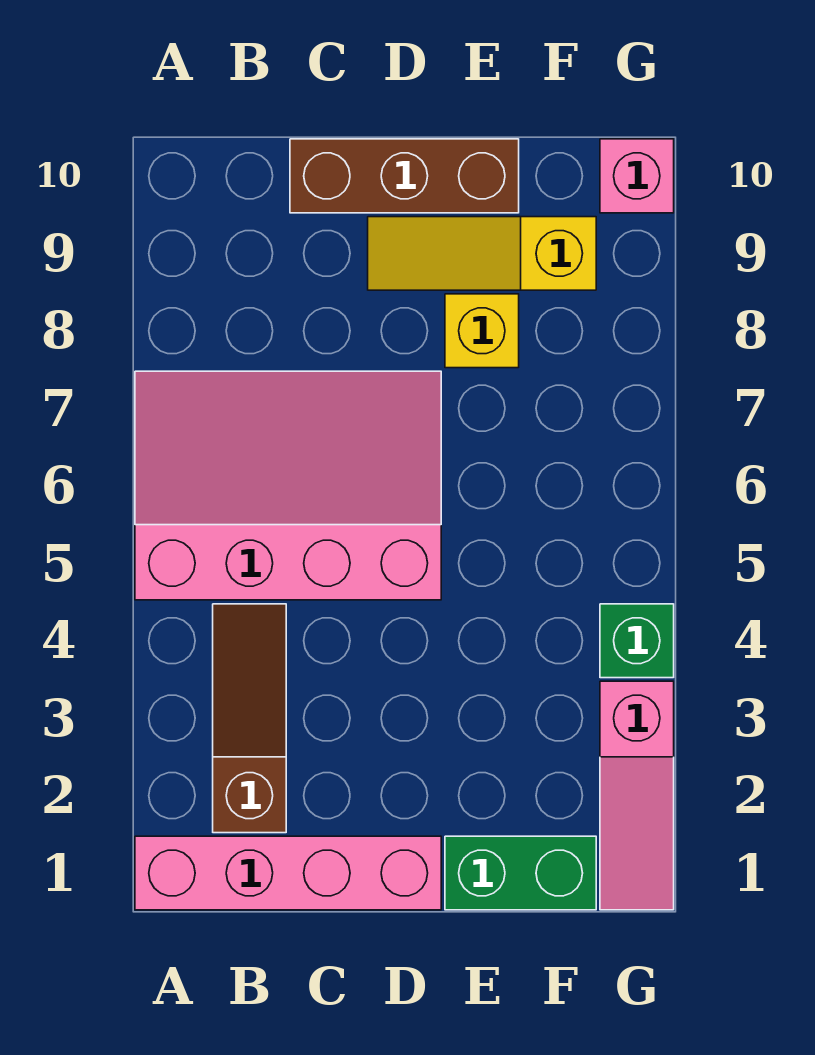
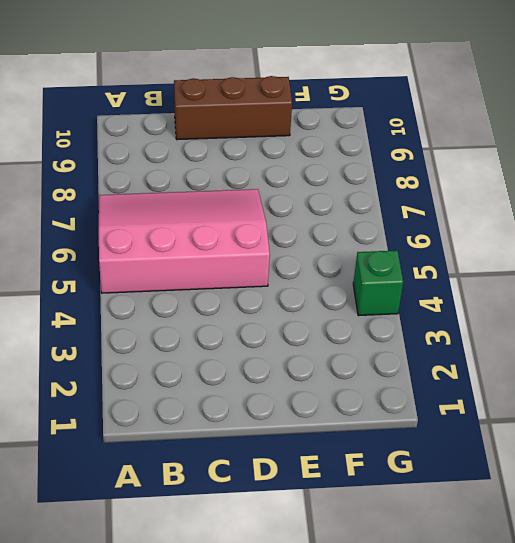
none -> pink brick A1:D1 level 1
none -> brown slope B2:B4 level 1 top 2

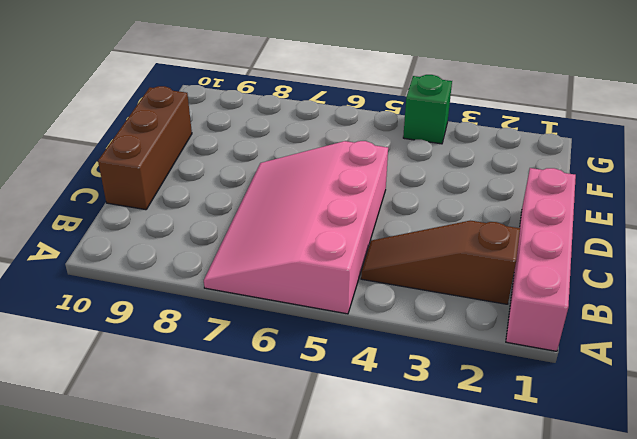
none -> yellow slope D9:F9 level 1 top F
none -> green brick E1:F1 level 1

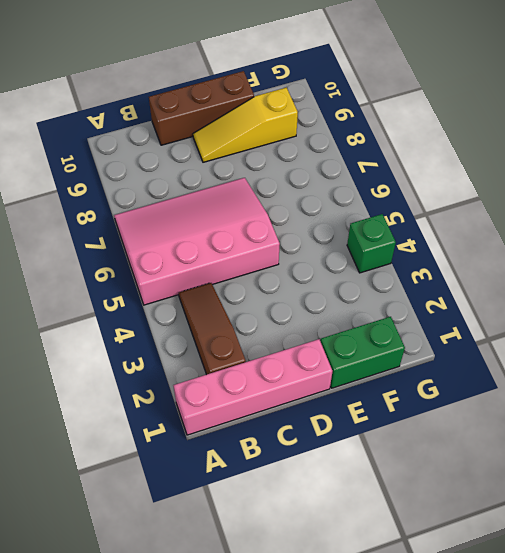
none -> yellow brick E8 level 1
none -> pink slope G1:G3 level 1 top 3

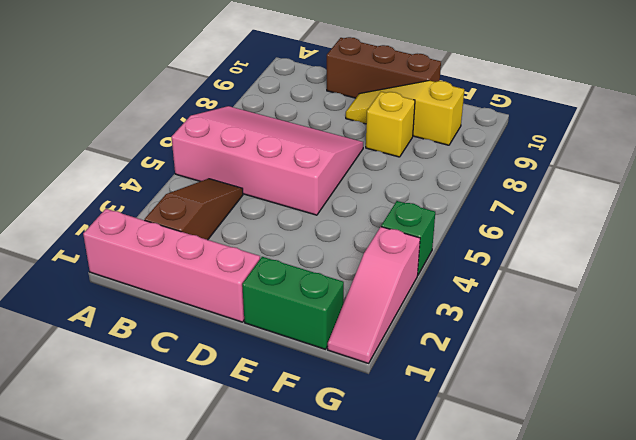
none -> pink brick G10 level 1

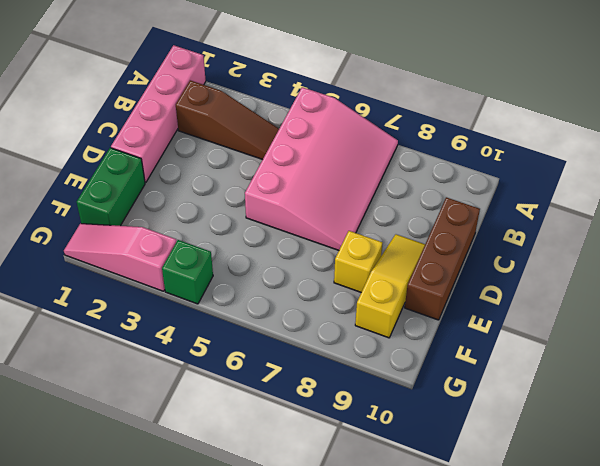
none -> pink brick G10 level 1

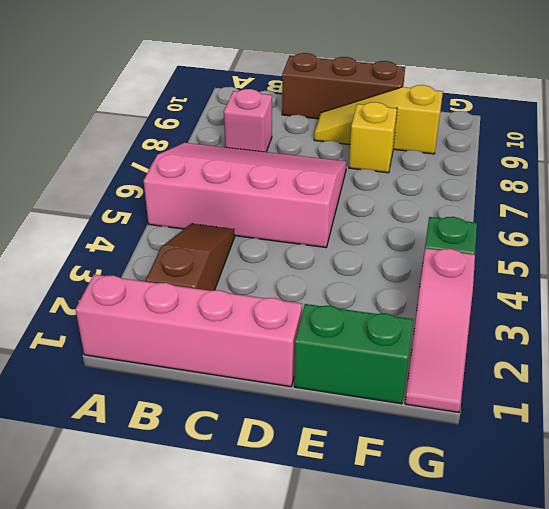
pink brick B8 level 1 -> pink brick G10 level 1

